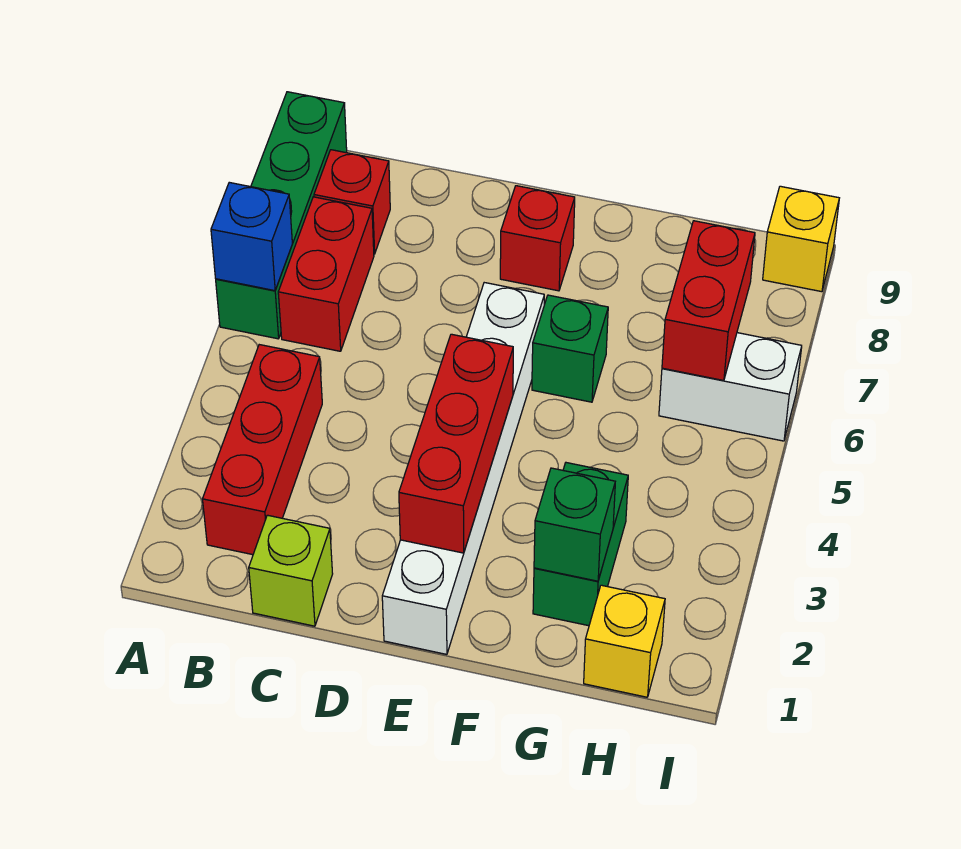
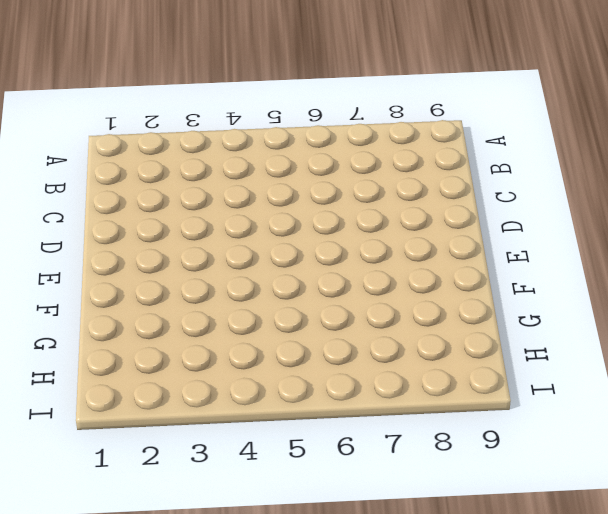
none -> green brick A6:A9 level 1
none -> red brick B2:B4 level 1
none -> red brick B6:B7 level 1

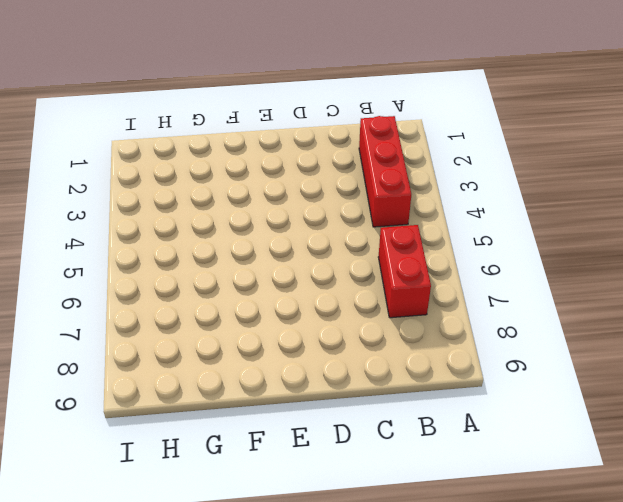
none -> green brick A6:A9 level 1
none -> red brick B8 level 1
none -> lime brick C1 level 1

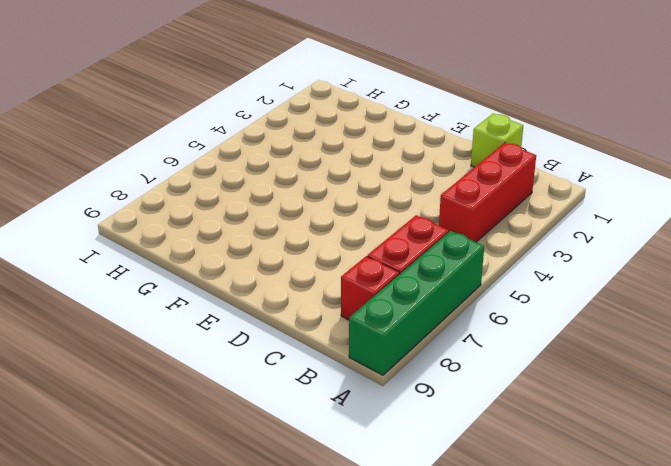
none -> white brick E1:E6 level 1
none -> red brick E8 level 1
none -> green brick F6 level 1

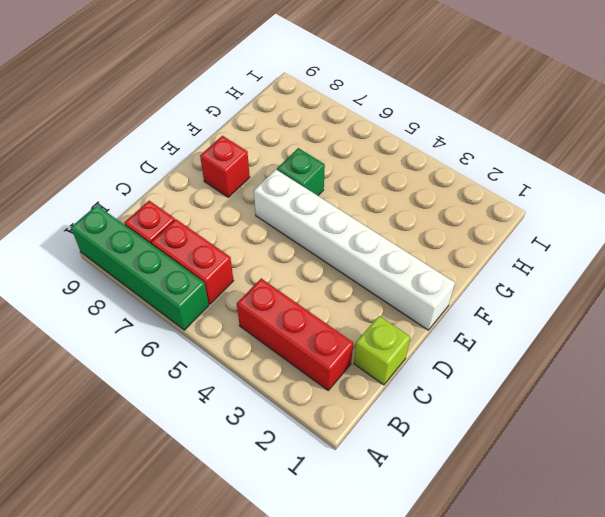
none -> green brick G2:G3 level 1
none -> yellow brick H1 level 1
none -> white brick H6:I6 level 1

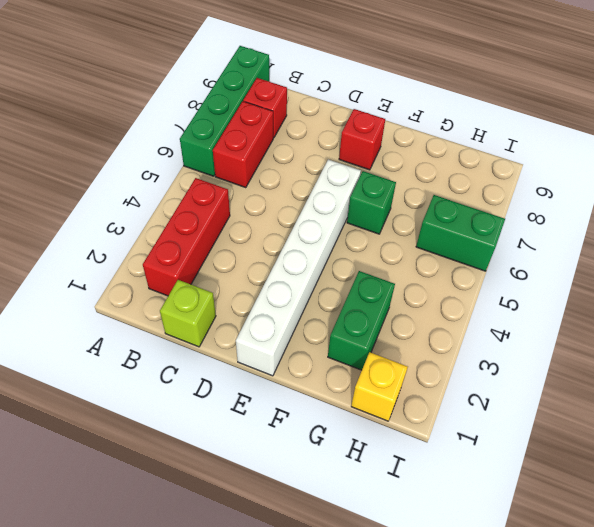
green brick H6:I6 level 1 -> white brick H6:I6 level 1
none -> yellow brick I9 level 1
none -> blue brick A6 level 2
none -> red brick E2:E4 level 2

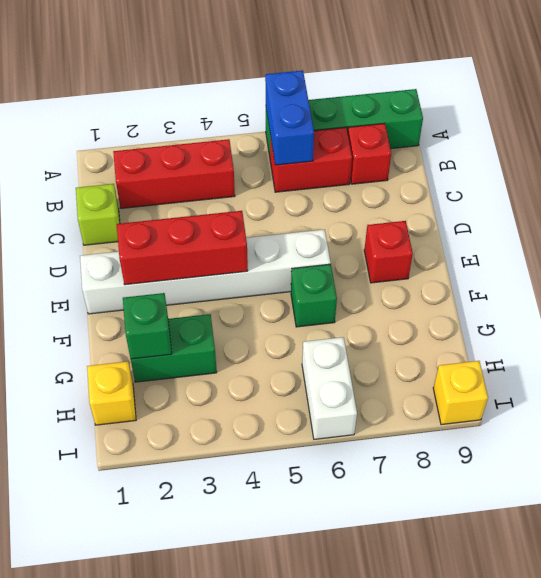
blue brick A6:B6 level 2 -> blue brick A6 level 2
none -> red brick H6:H7 level 2

